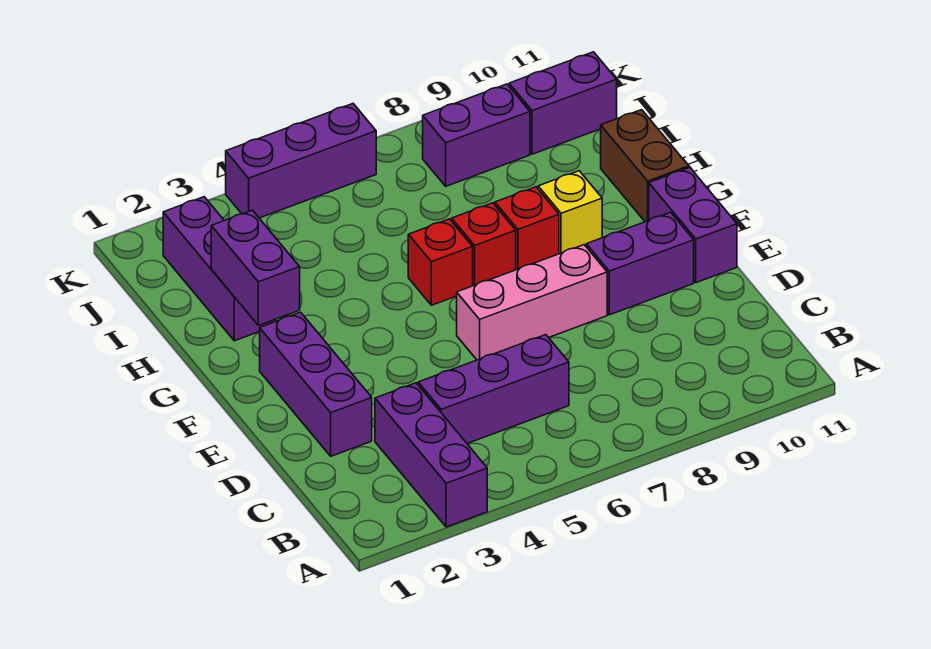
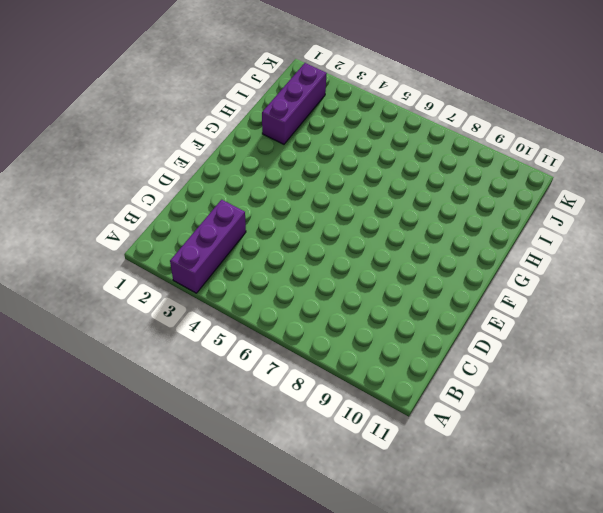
none -> purple brick C4:C6 level 1
none -> purple brick D2:F2 level 1
none -> pink brick E6:E8 level 1

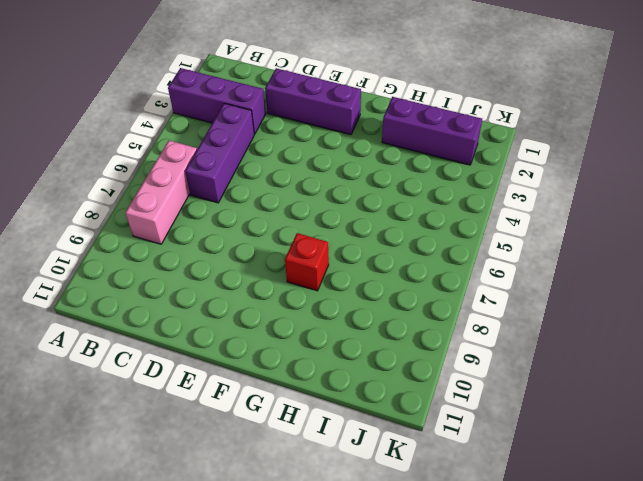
pink brick B6:B8 level 1 -> pink brick E6:E8 level 1
none -> purple brick E9:E10 level 1
none -> purple brick E11:F11 level 1
none -> red brick G6 level 1

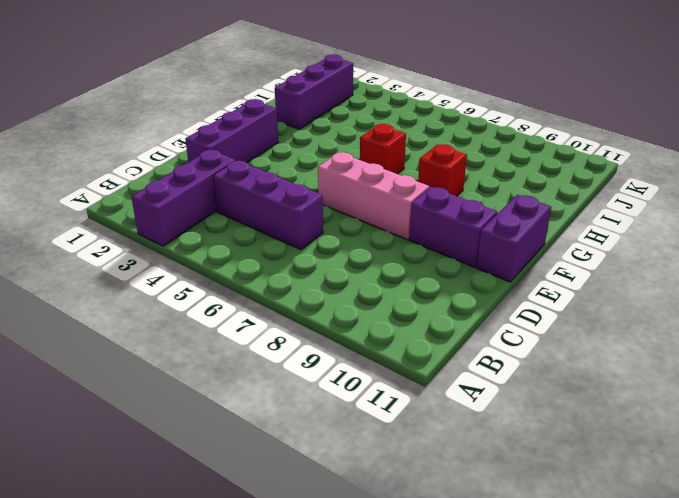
none -> red brick G7 level 1
none -> yellow brick G9 level 1
none -> brown brick G11:H11 level 1

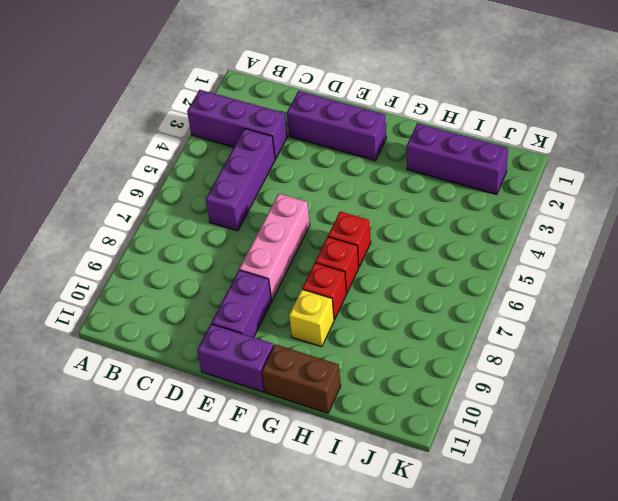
none -> purple brick J8:J9 level 1
none -> purple brick J10:J11 level 1
none -> purple brick K4:K6 level 1

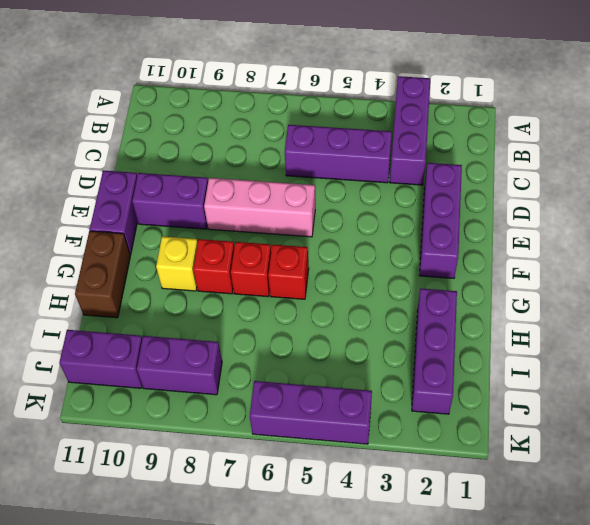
none -> purple brick G2:H2 level 2

